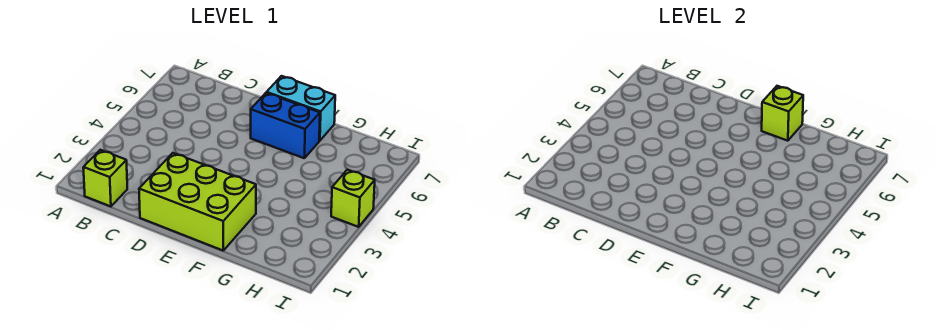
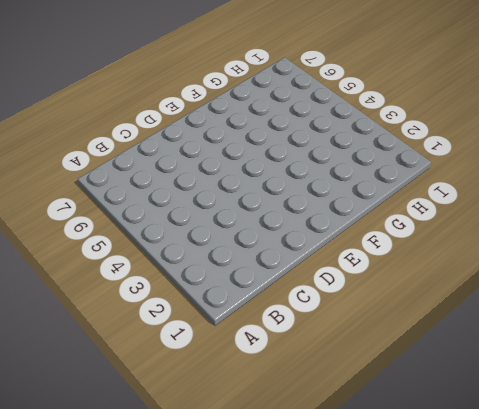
none -> lime brick B1 level 1
none -> lime brick D1:F2 level 1

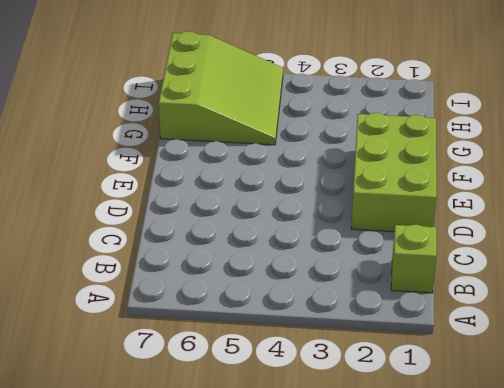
lime slope G5:I7 level 1 top 7 -> none
none -> blue brick E6:F6 level 1
none -> cyan brick E7:F7 level 1

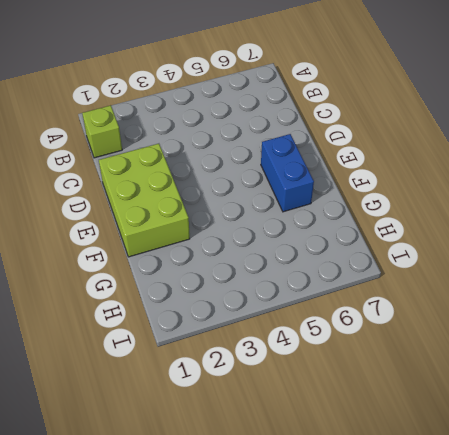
none -> cyan brick E7:F7 level 1
none -> lime brick I4 level 1

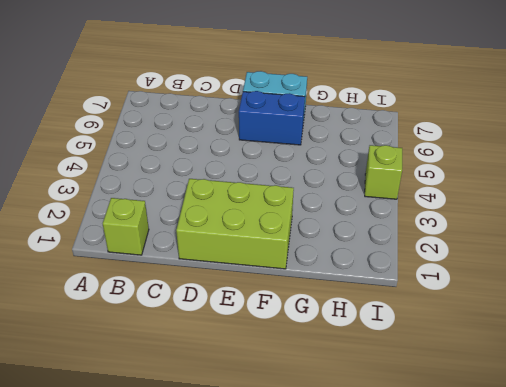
none -> lime brick F7 level 2

